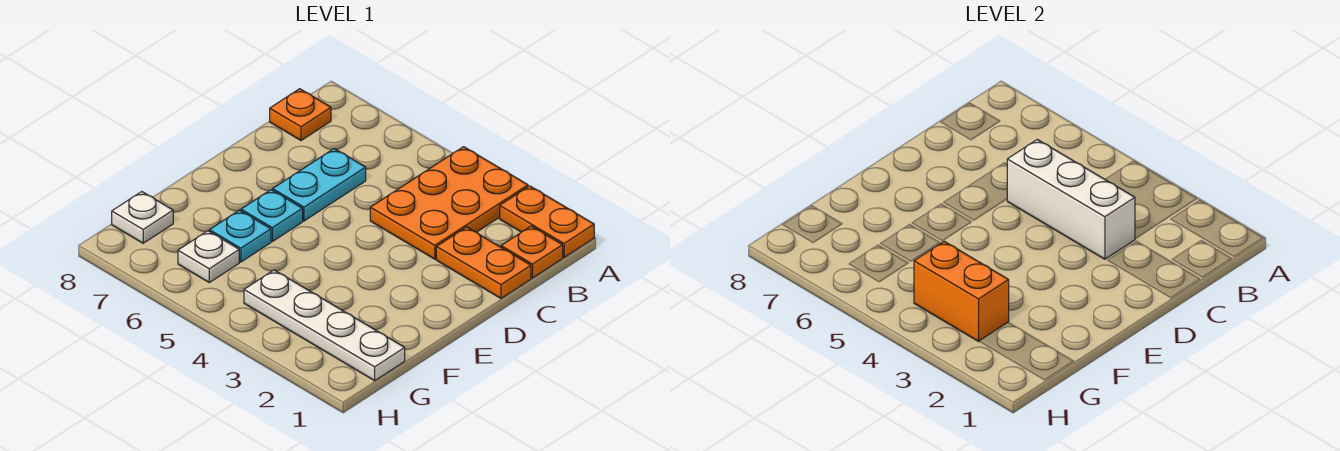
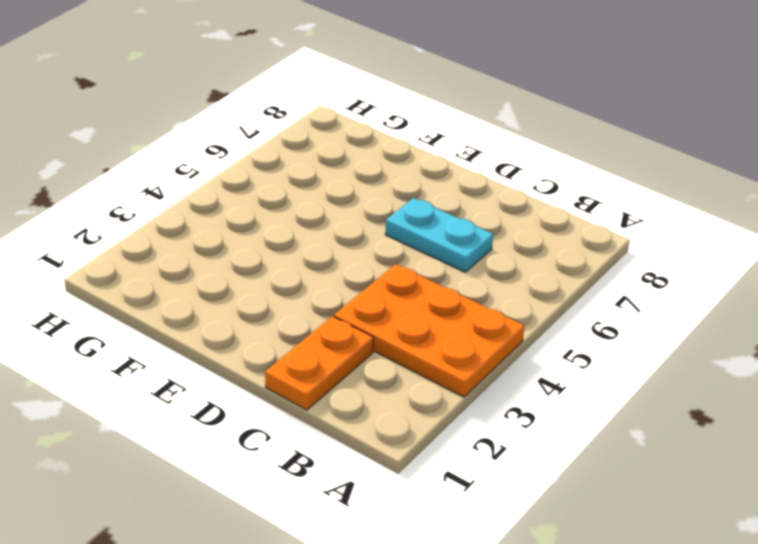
none -> orange plate A1:A2 level 1
none -> orange plate B1 level 1
none -> orange plate B8 level 1

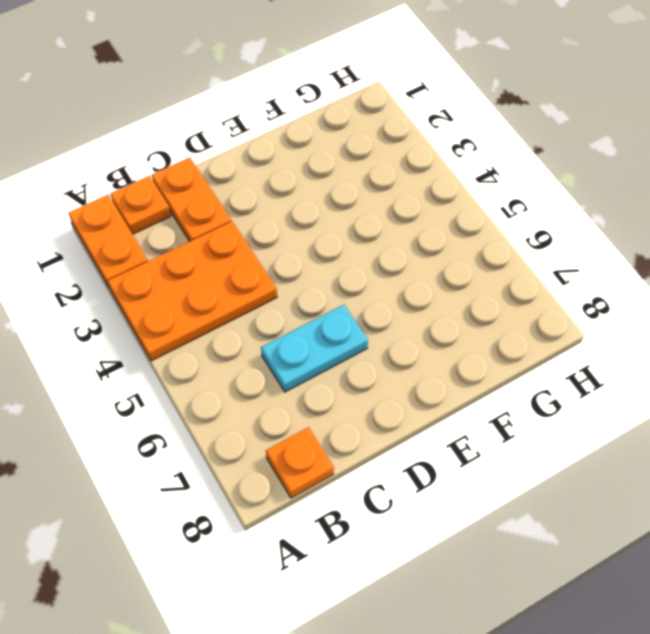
none -> cyan plate E6 level 1
none -> cyan plate F6 level 1
none -> white plate G1:G4 level 1

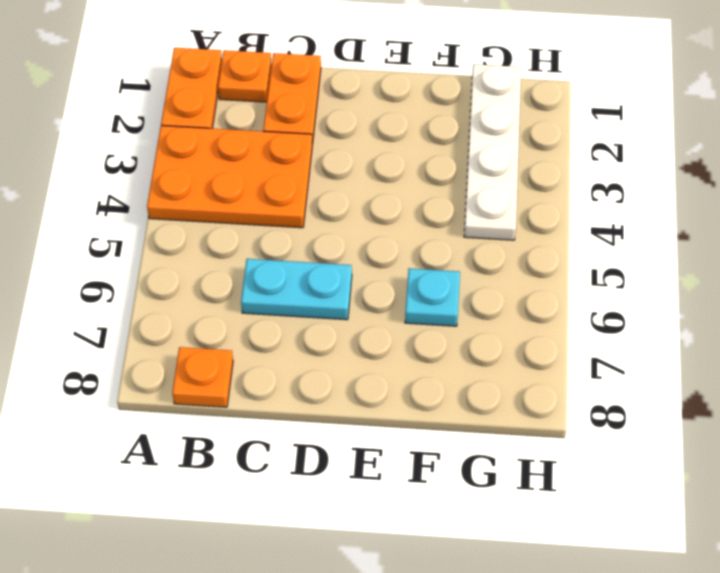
none -> cyan plate E6 level 1
none -> white plate G6 level 1
none -> white plate G8 level 1

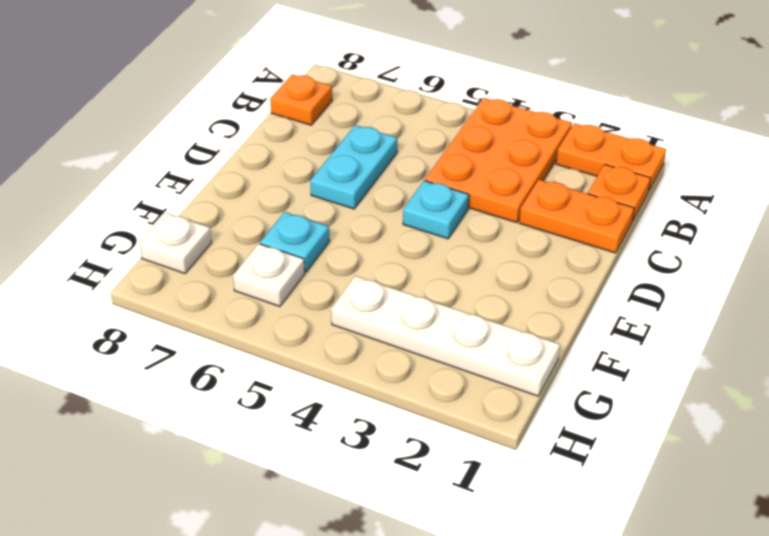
cyan plate D4 level 1 -> cyan plate E6 level 1
none -> white brick C3:C5 level 2
none -> orange brick G3:G4 level 2

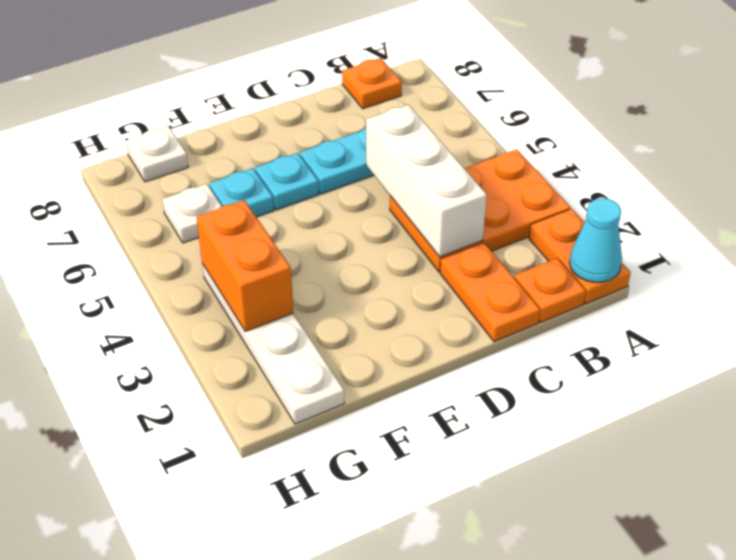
cyan cone A1 level 2 -> none

